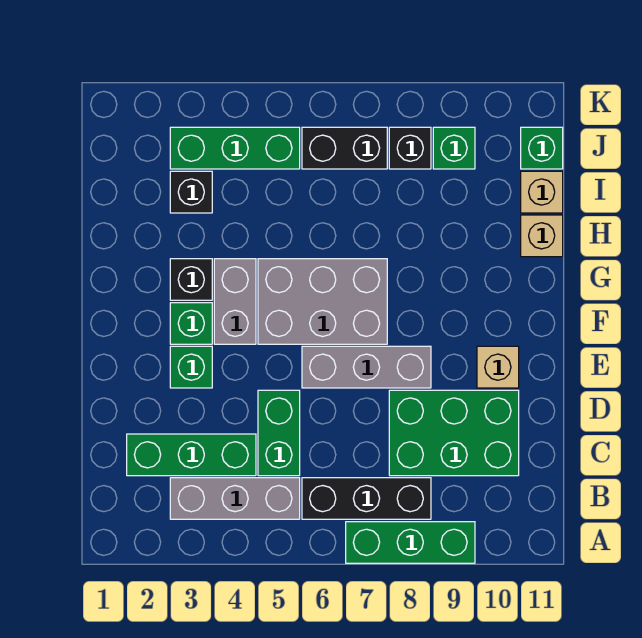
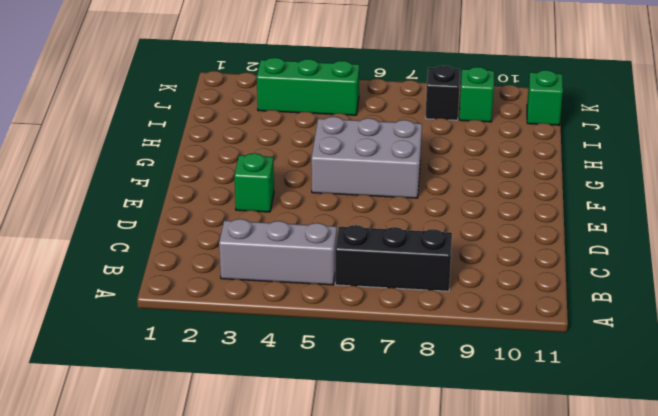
none -> green brick A7:A9 level 1
none -> green brick C2:C4 level 1
none -> green brick C5:D5 level 1

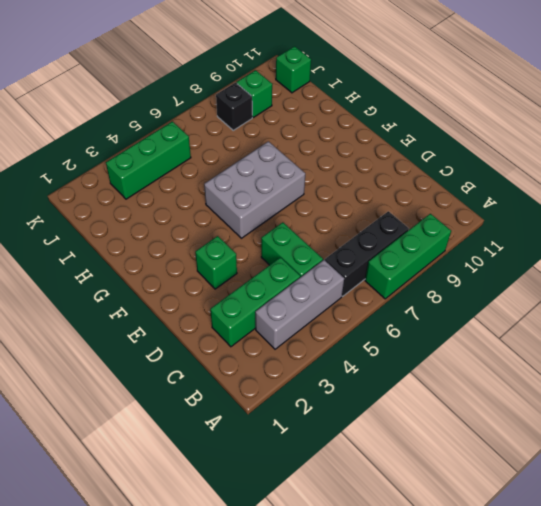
none -> green brick C8:D10 level 1
none -> grey brick E6:E8 level 1
none -> tan brick E10 level 1

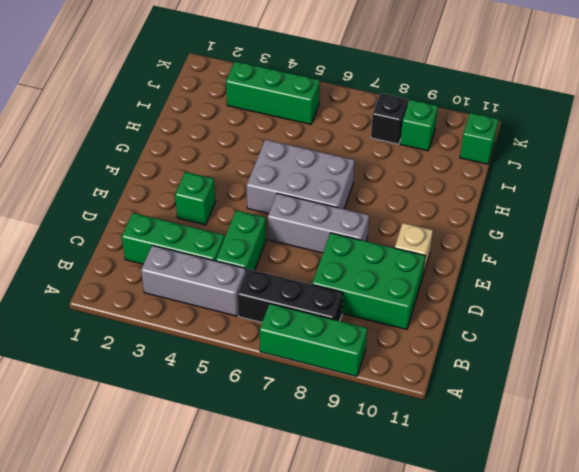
none -> green brick F3 level 1
none -> grey brick F4:G4 level 1
none -> black brick G3 level 1

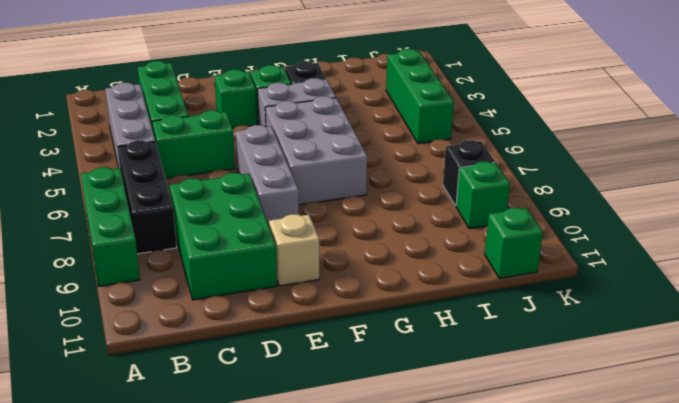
none -> tan brick H11 level 1
none -> black brick I3 level 1
none -> tan brick I11 level 1

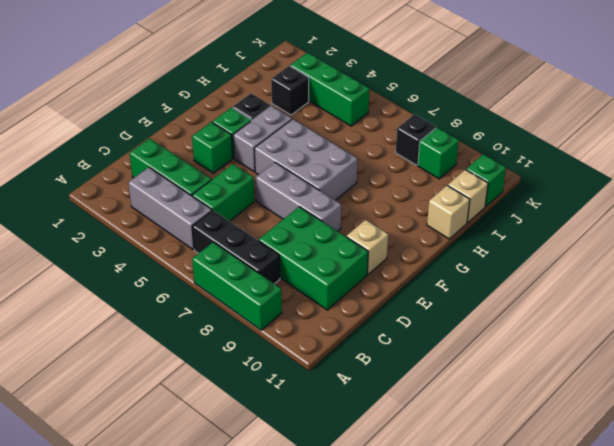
none -> black brick J6:J7 level 1

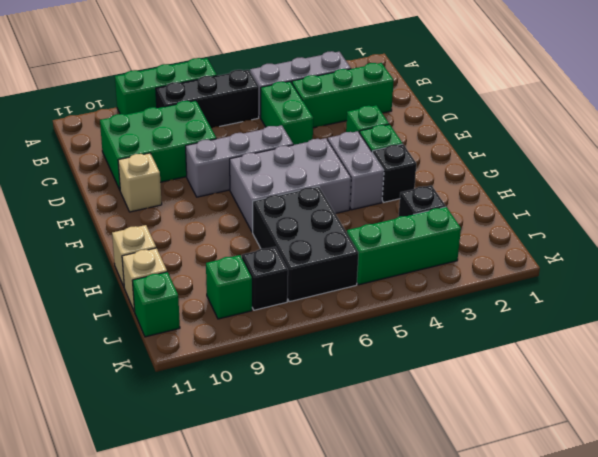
black brick H6:J7 level 1 -> black brick J6:J7 level 1

